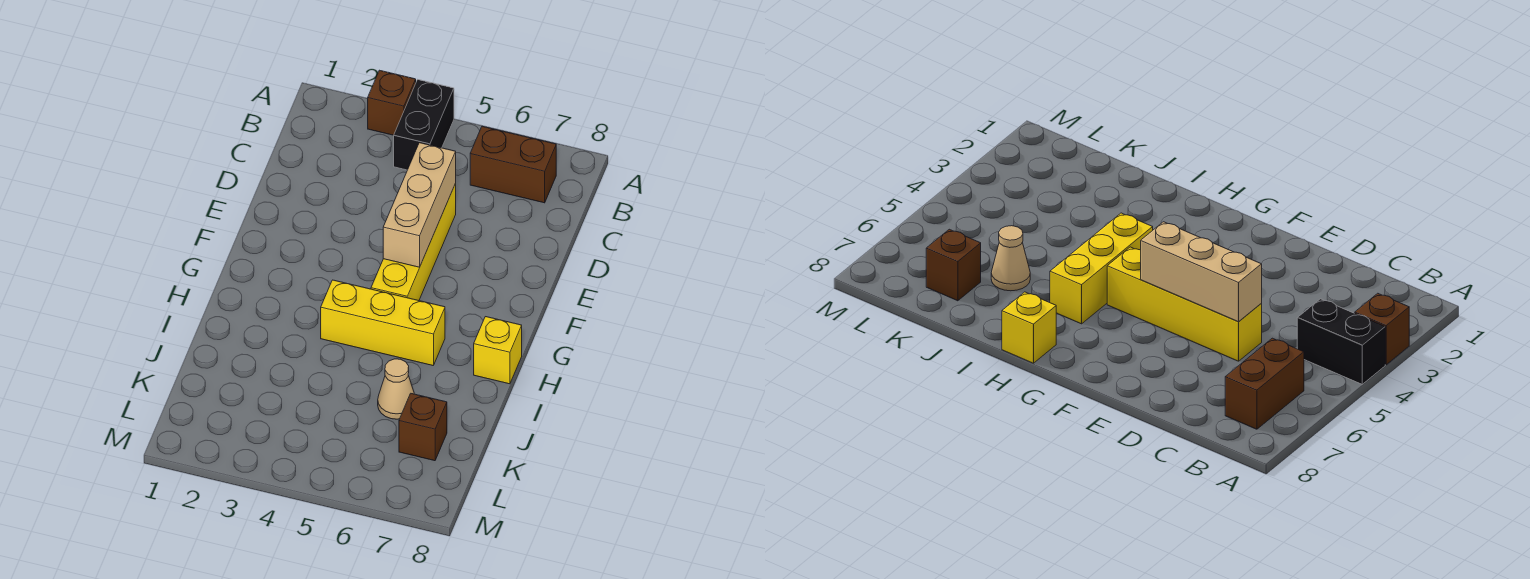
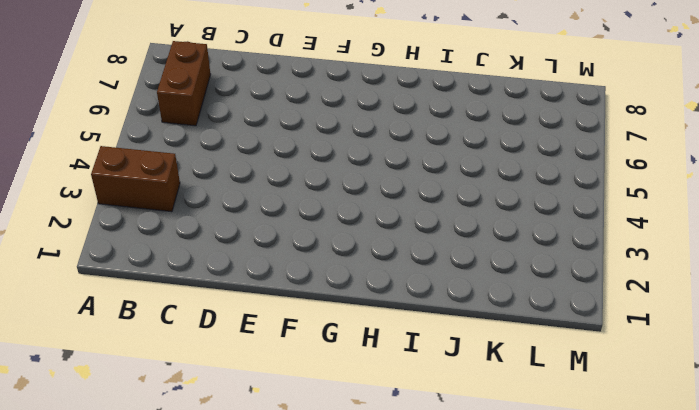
brown brick A3:B3 level 1 -> brown brick A3 level 1
none -> black brick A4:B4 level 1
none -> yellow brick D5:G5 level 1

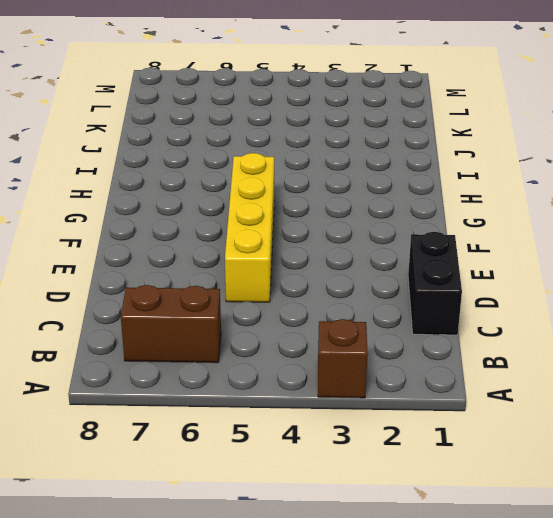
black brick C1:D1 level 1 -> black brick A4:B4 level 1
none -> yellow brick H4:H6 level 1
none -> yellow brick H8 level 1

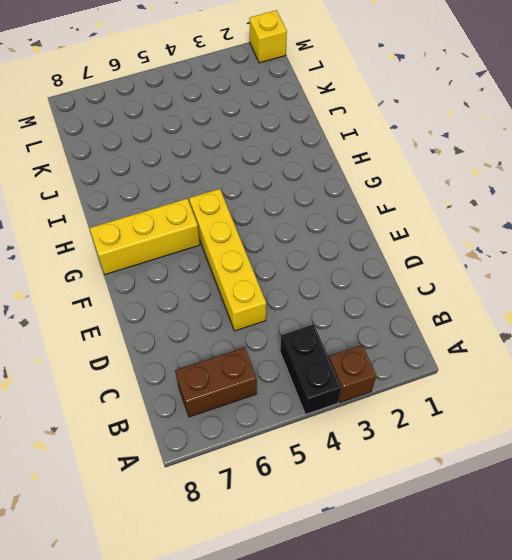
yellow brick G6:G8 level 1 -> yellow brick H4:H6 level 1
yellow brick M1 level 1 -> yellow brick H8 level 1
none -> tan cone J6 level 1
none -> brown brick K7 level 1

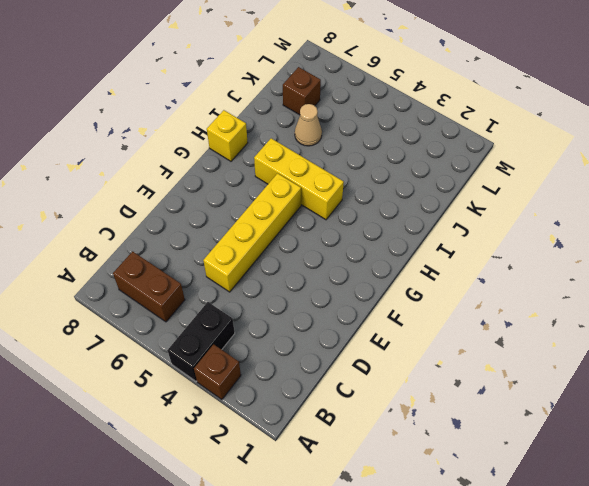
none -> tan brick D5:F5 level 2

